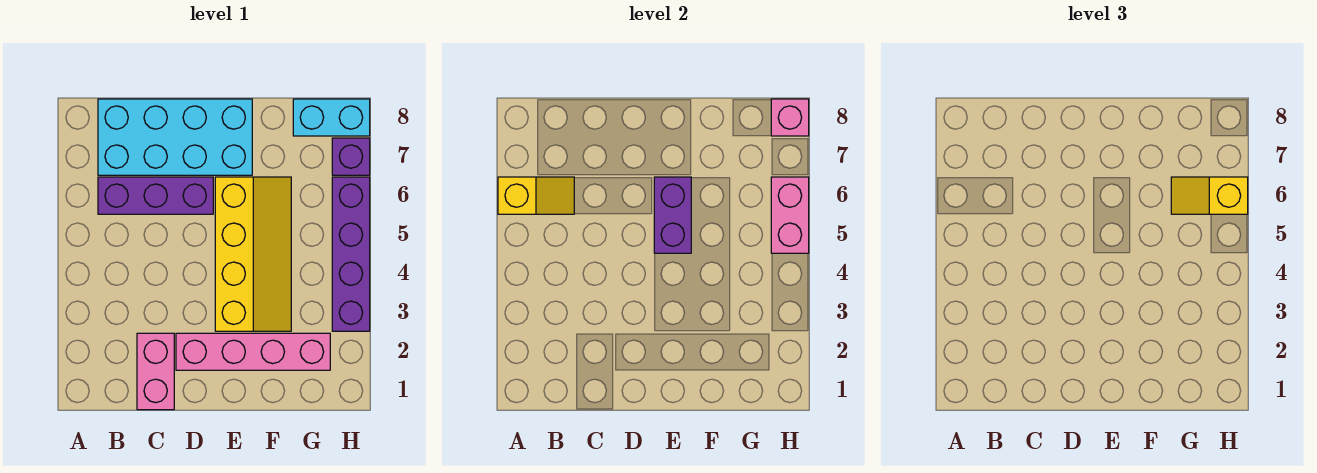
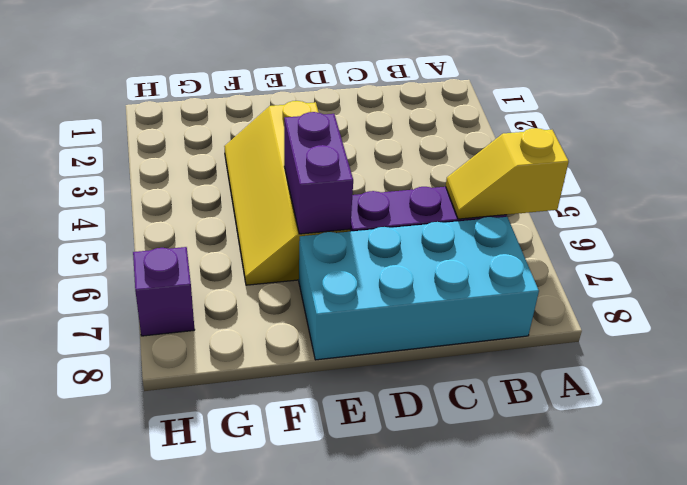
none -> pink brick C1:C2 level 1
none -> pink brick D2:G2 level 1
none -> cyan brick G8:H8 level 1

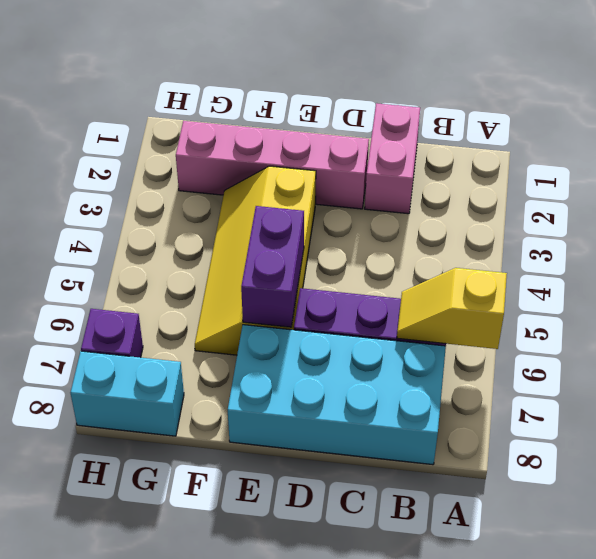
none -> purple brick H3:H6 level 1
none -> pink brick H5:H6 level 2
none -> pink brick H8 level 2

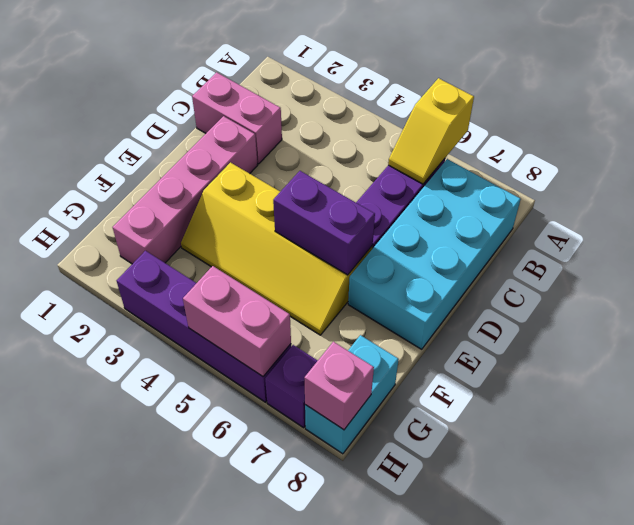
none -> yellow slope G6:H6 level 3 top H

